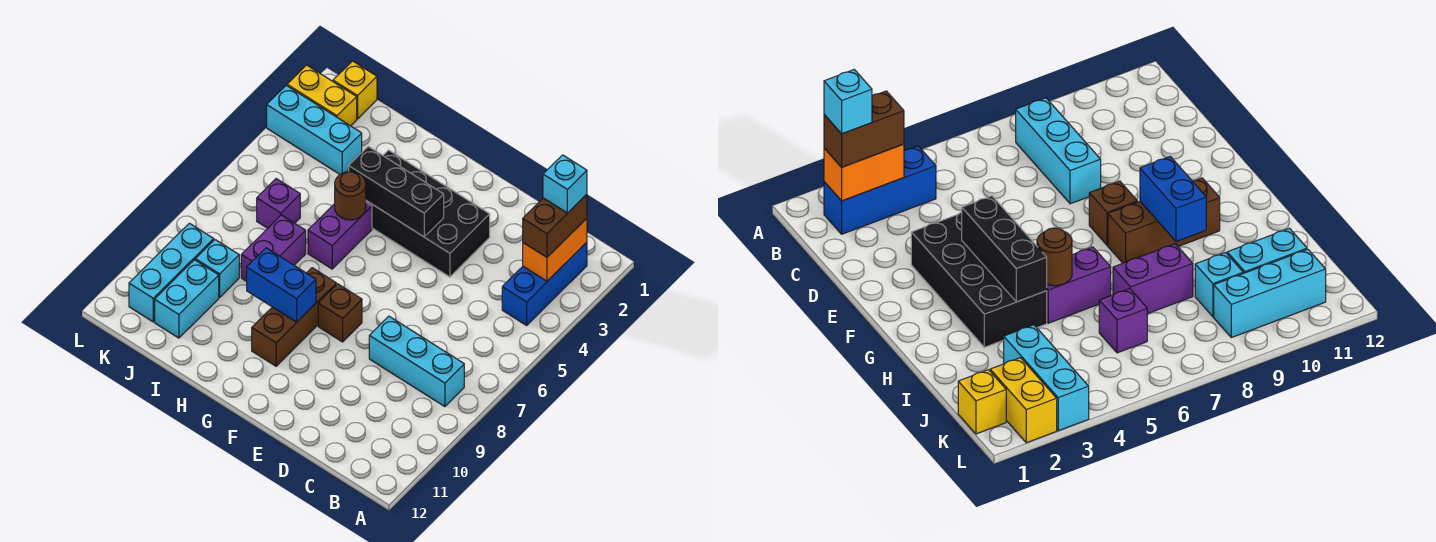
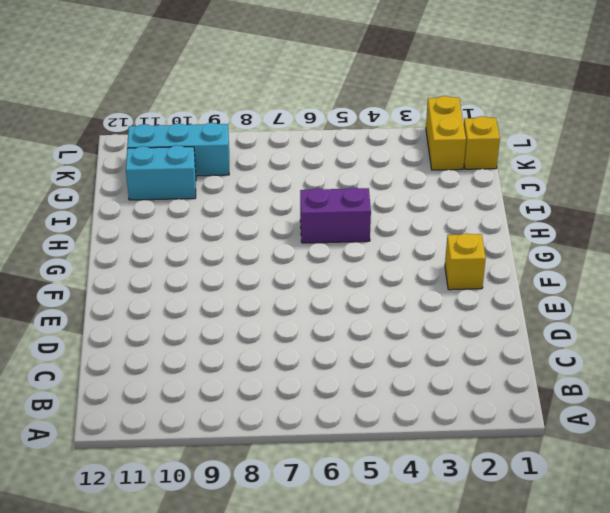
yellow brick F2 level 1 -> none
none -> blue brick B2:B4 level 1
none -> cyan brick B8:D8 level 1
none -> black brick E3:H4 level 1

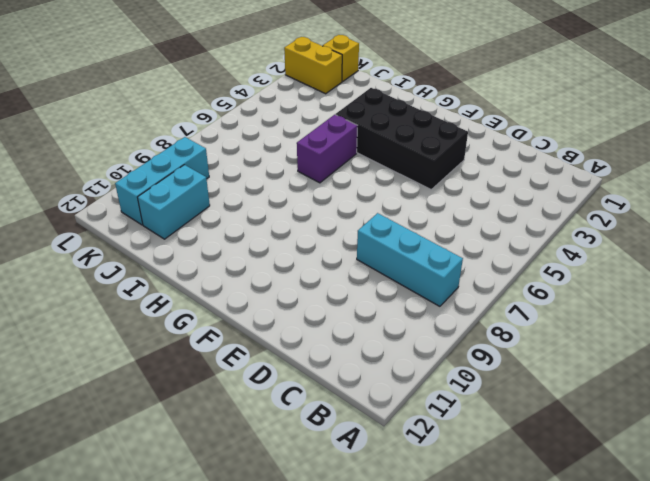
none -> blue brick B2:B4 level 1
none -> brown brick F8 level 1
none -> brown brick G8:G10 level 1

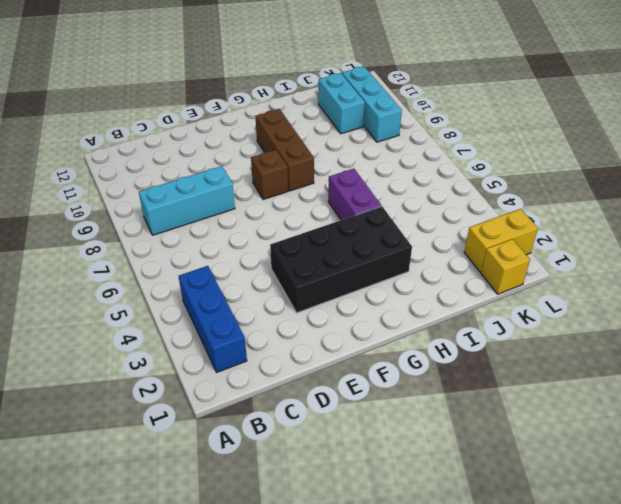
none -> purple brick I7:I8 level 1
none -> cyan brick J3:L3 level 1
none -> purple brick J6 level 1

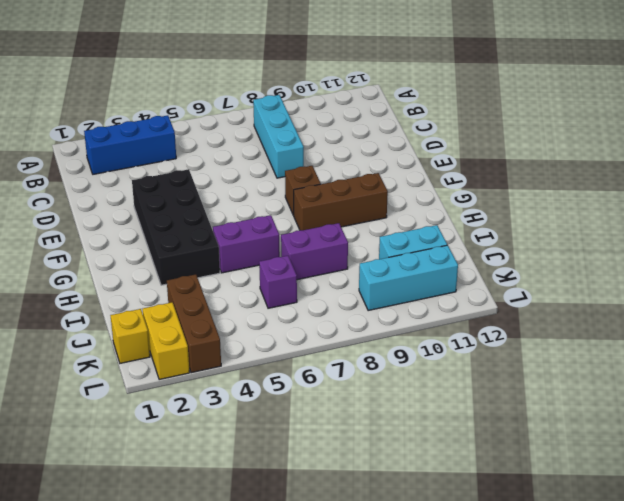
brown brick J3:L3 level 1 -> cyan brick J3:L3 level 1
none -> cyan brick J9 level 1
none -> orange brick B2:B3 level 2
none -> black brick F4:H4 level 2

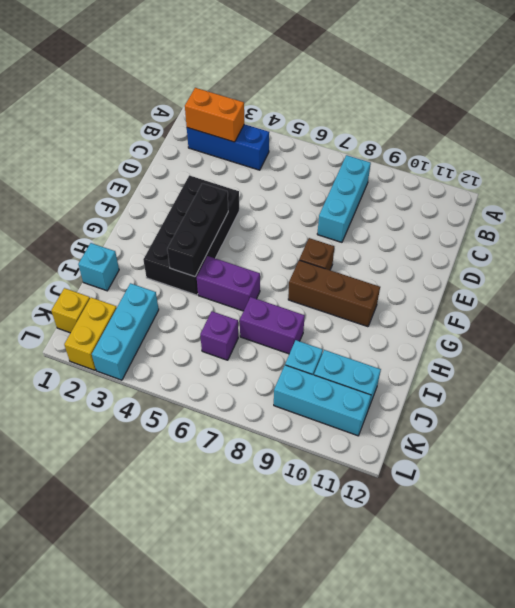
cyan brick I1 level 1 -> cyan brick B2 level 4
none -> blue brick G9:H9 level 2
none -> brown round brick H5 level 2
none -> brown brick B2:B3 level 3

